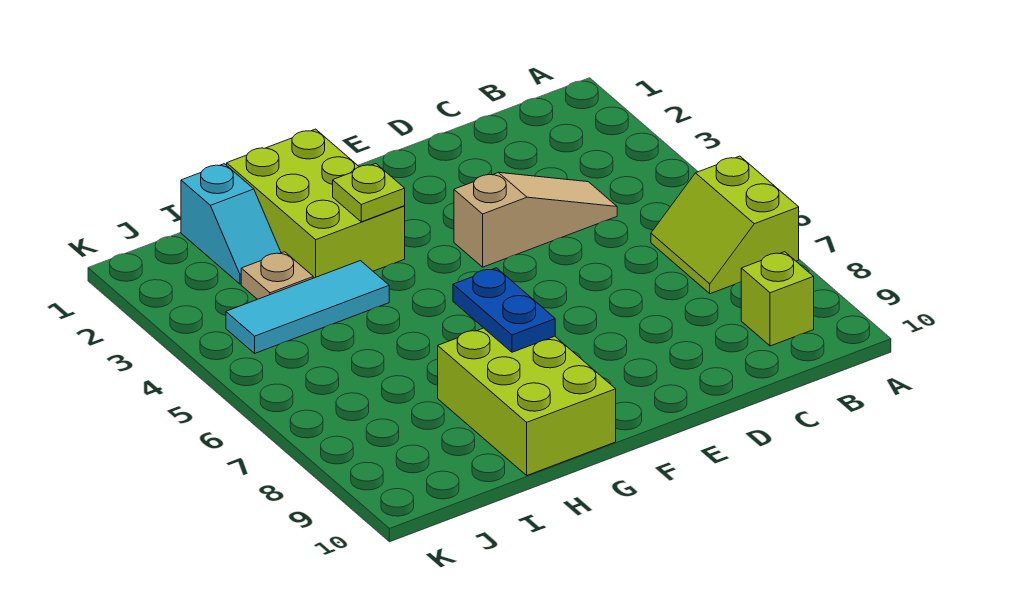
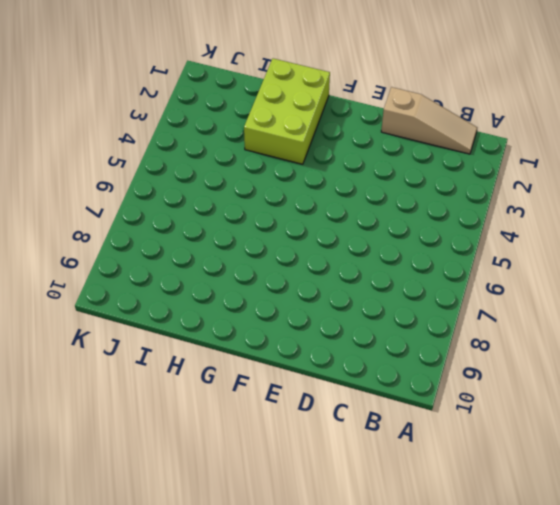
tan slope B1:D1 level 1 top D -> tan slope C4:E4 level 1 top E
none -> lime slope A6:B7 level 1 top A
none -> lime brick B9 level 1

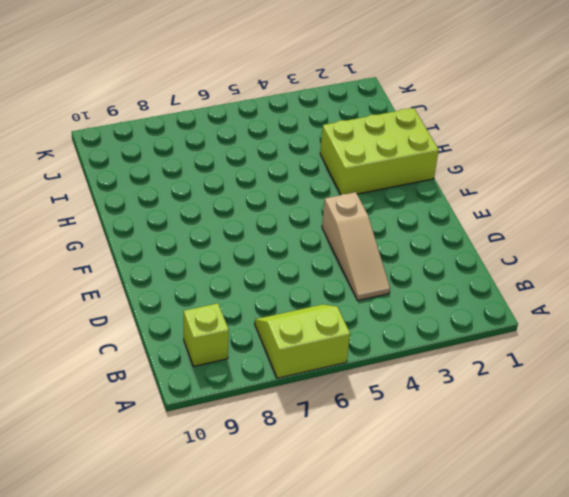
none -> lime brick G8:H10 level 1
none -> cyan tile H4:J4 level 1

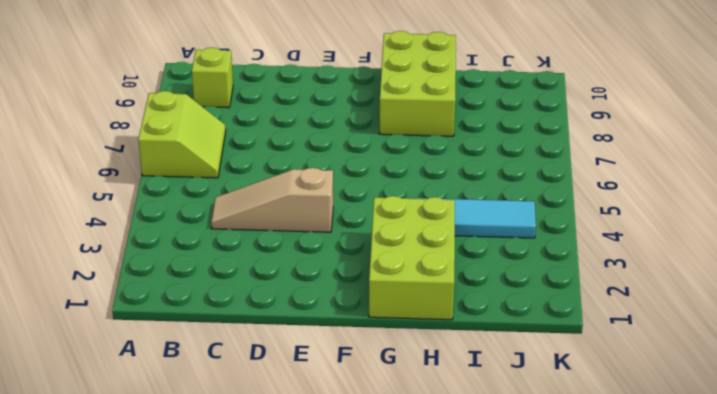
none -> cyan slope I1:I2 level 1 top 1
none -> tan plate I3 level 1

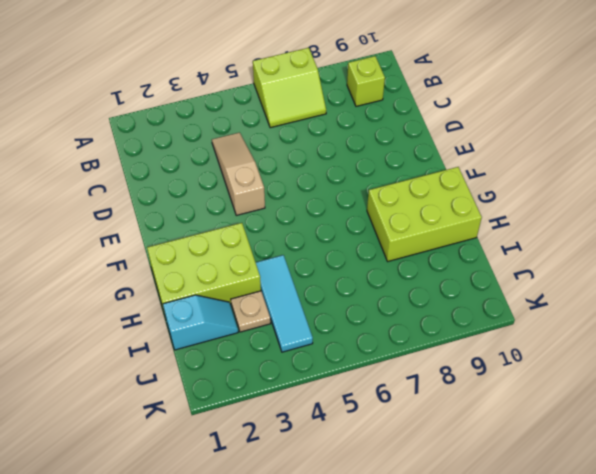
none -> lime plate G3 level 2
none -> blue plate G7:G8 level 2

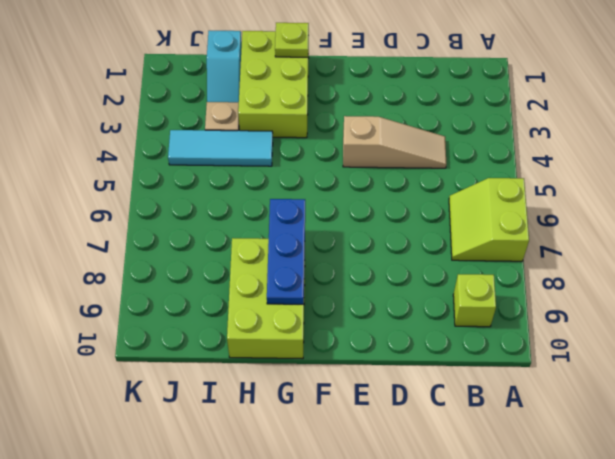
lime plate G1 level 2 -> lime plate G3 level 2
blue plate G7:G9 level 2 -> blue plate G7:G8 level 2

